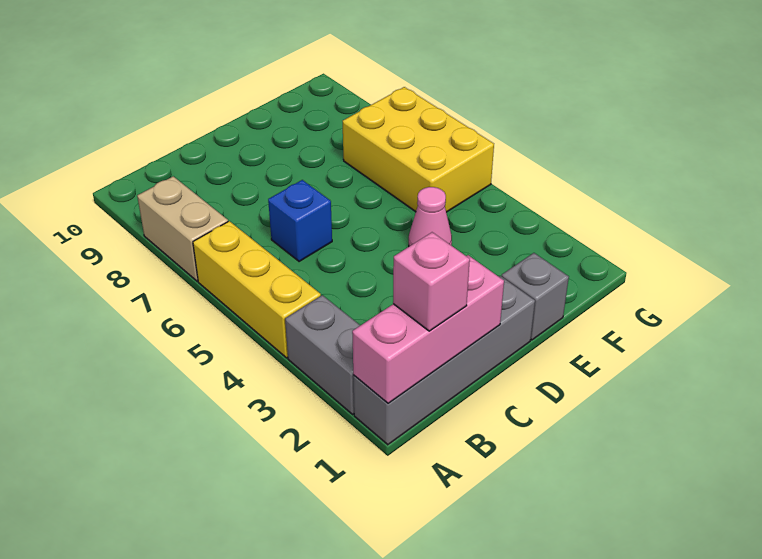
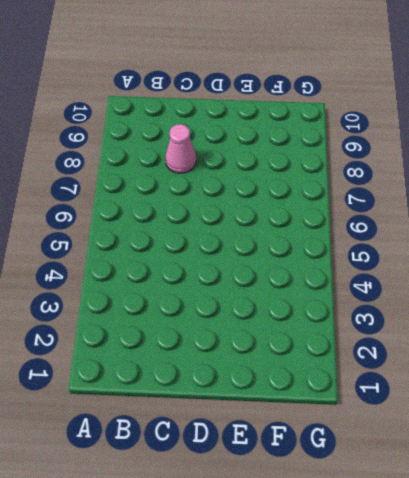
pink cone C8 level 1 -> pink cone E4 level 1
none -> grey brick A1:D1 level 1
none -> grey brick A2:A3 level 1

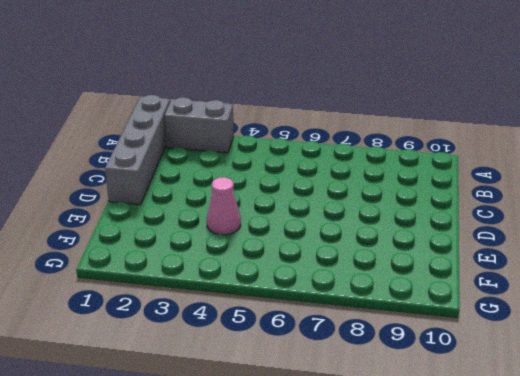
none -> yellow brick A4:A6 level 1
none -> tan brick A7:A8 level 1

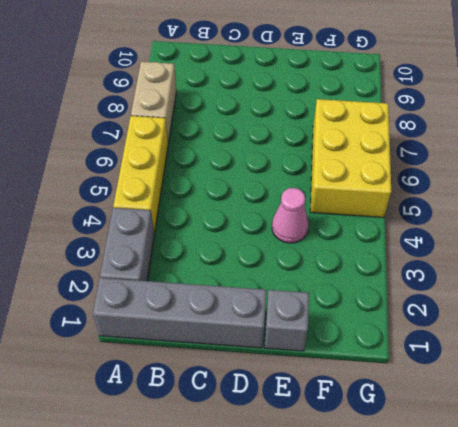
none -> blue brick C6 level 1
none -> pink brick A1:C1 level 2

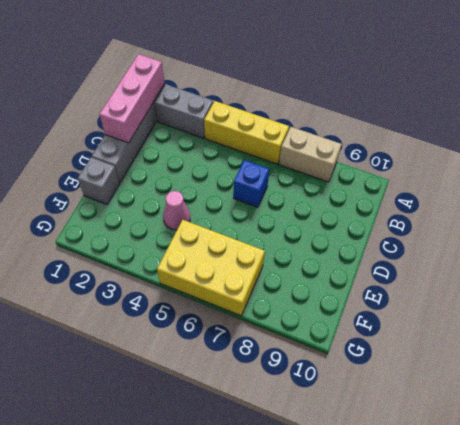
none -> pink brick B1 level 3

